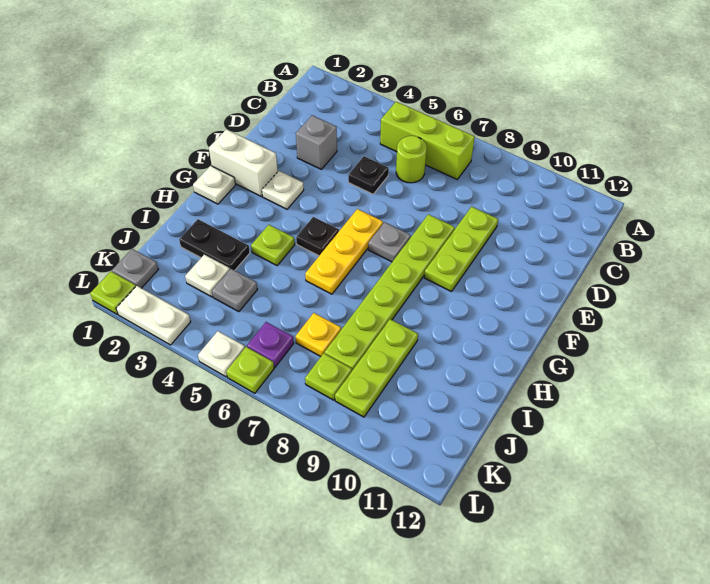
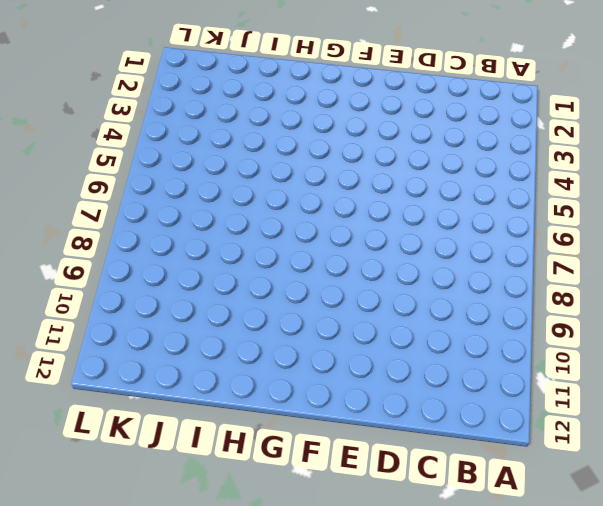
none -> lime brick B5:B7 level 1
none -> lime round brick C6 level 1
none -> grey brick D3 level 1

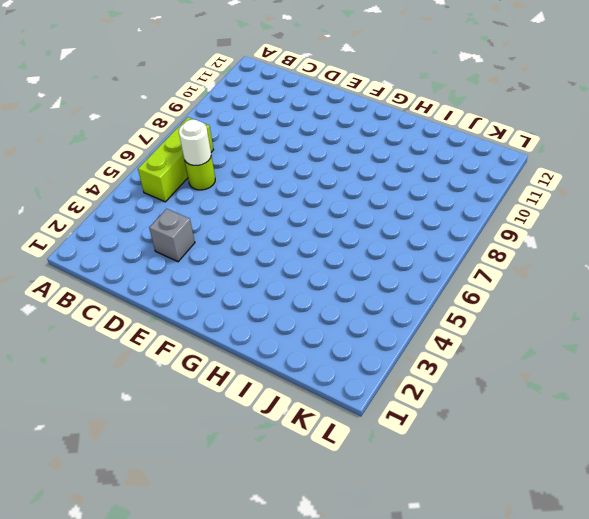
white round brick C6 level 2 -> none
none -> black plate D5 level 1
none -> lime plate D9:F9 level 1
none -> lime plate E8:J8 level 1

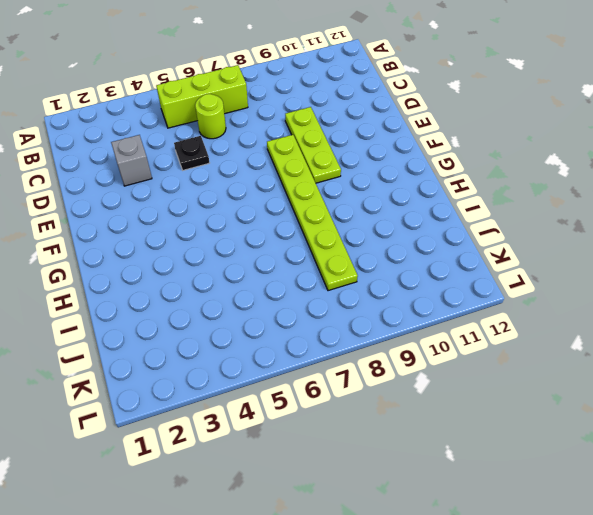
none -> white brick F1:F2 level 1
none -> white plate F3 level 1
none -> yellow plate F6:H6 level 1

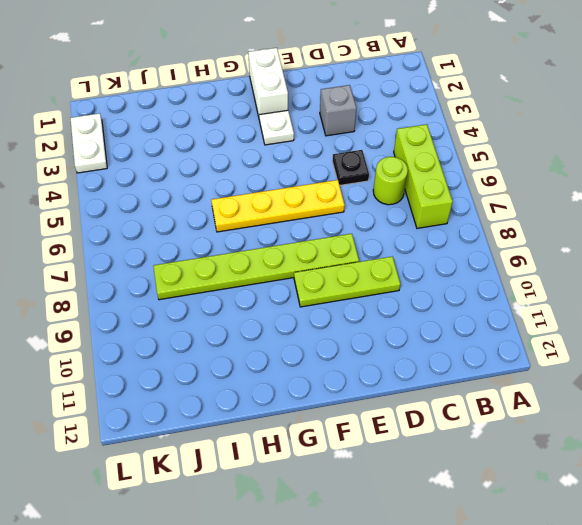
yellow plate E6:H6 level 1 -> yellow plate F6:H6 level 1
none -> grey plate F7 level 1
none -> white plate G1 level 1
none -> black plate G5 level 1

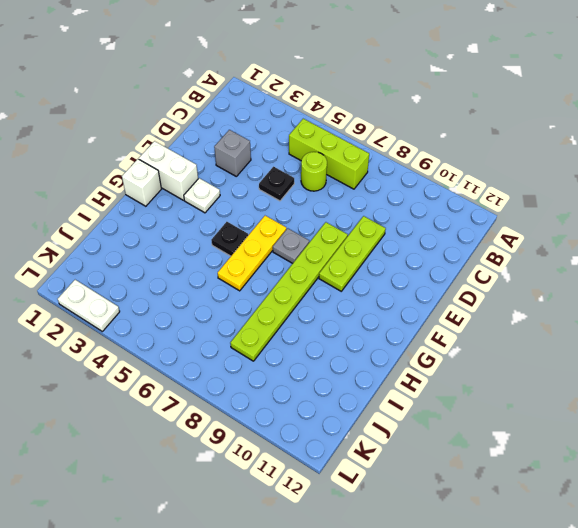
white brick G1 level 1 -> white plate G1 level 1
none -> lime plate H4 level 1
none -> black plate I2:I3 level 1
none -> lime plate I9:K9 level 1

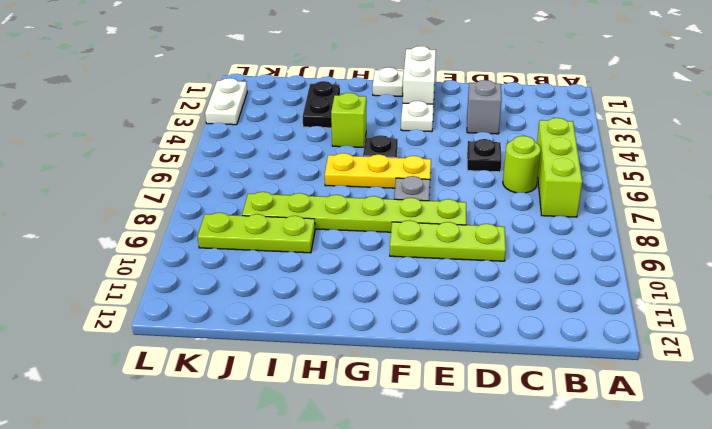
lime brick H4 level 1 -> lime plate H4 level 1
none -> white plate J3 level 1
none -> grey plate J4 level 1
none -> yellow plate J7 level 1

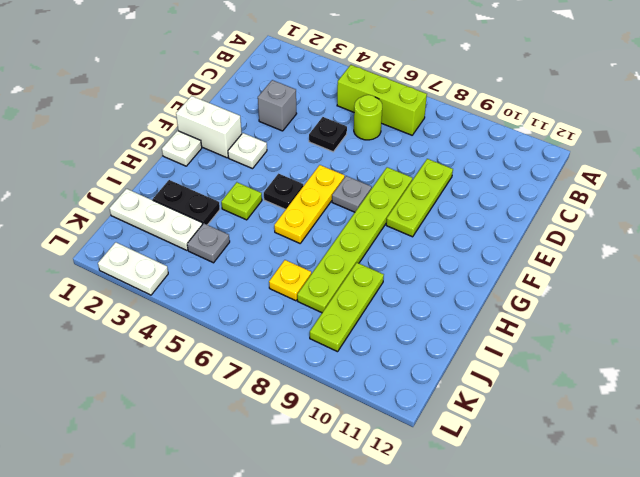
white plate J1:J3 level 1 -> white plate J3 level 1
none -> grey plate K1 level 1
none -> purple plate K6 level 1
none -> lime plate K8 level 1

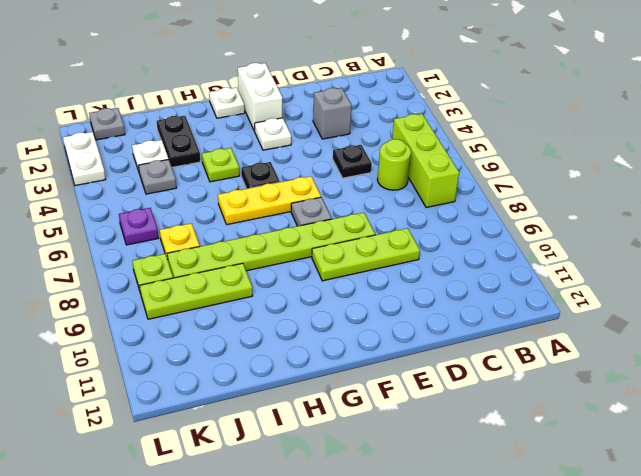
none -> lime plate L1 level 1
none -> white plate L5 level 1
none -> lime plate L6 level 1

